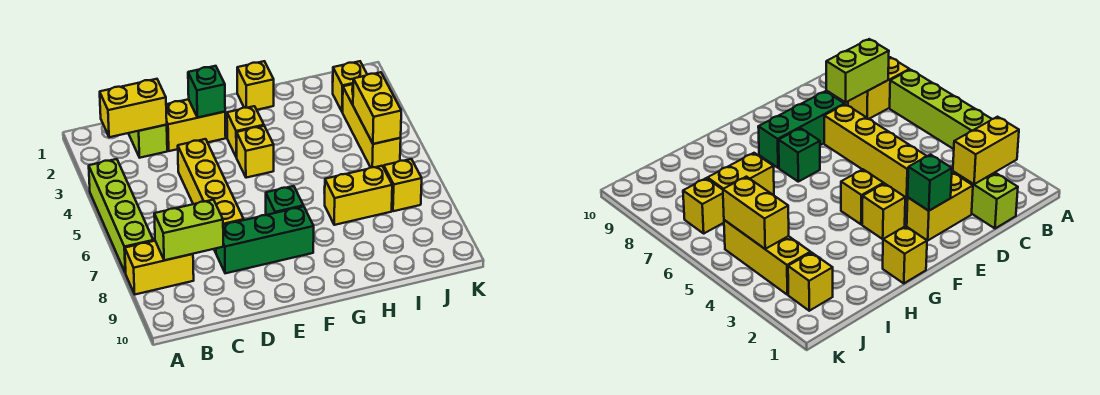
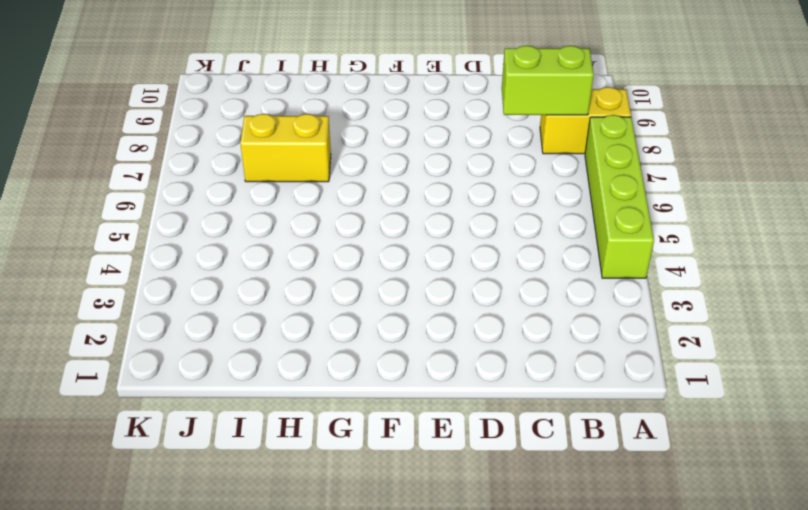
none -> lime brick C1:C2 level 1
none -> yellow brick D2:E2 level 1
none -> yellow brick D4:D7 level 1

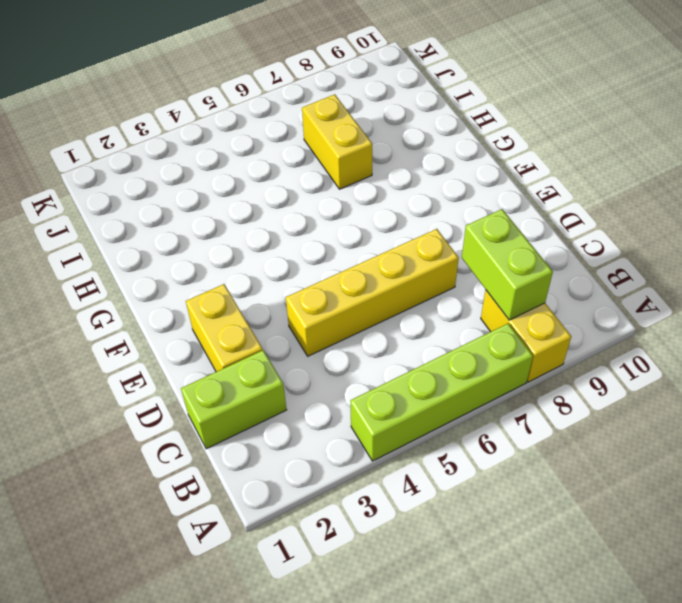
none -> green brick D8:F8 level 1
none -> yellow brick F3 level 1
none -> yellow brick F4 level 1

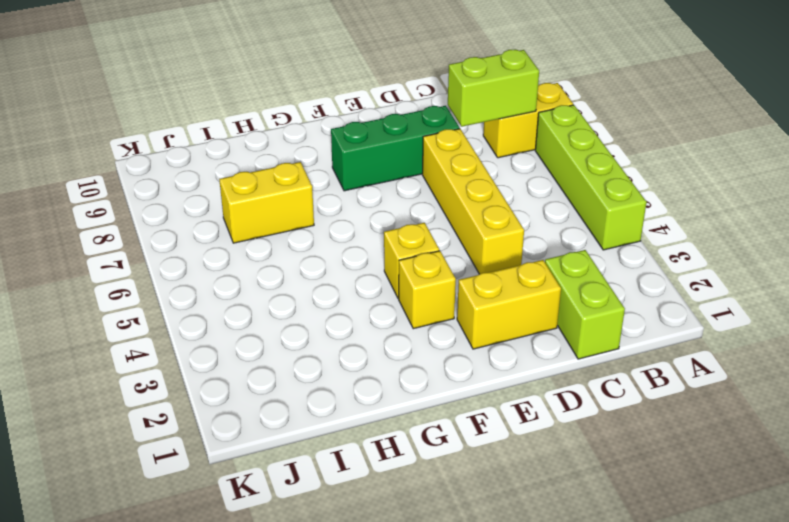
none -> green brick F7 level 1
none -> yellow brick G1 level 1
none -> yellow brick J2 level 1

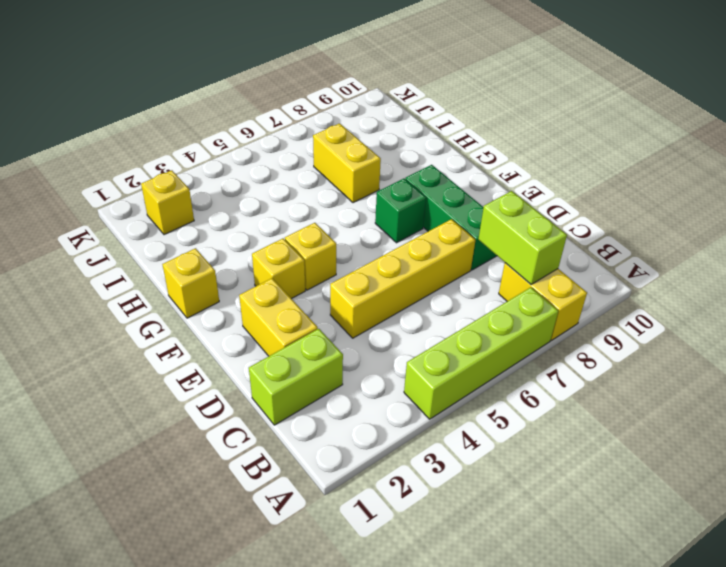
none -> yellow brick J3:J5 level 1
none -> yellow brick J7 level 1
none -> yellow brick B2:C2 level 2

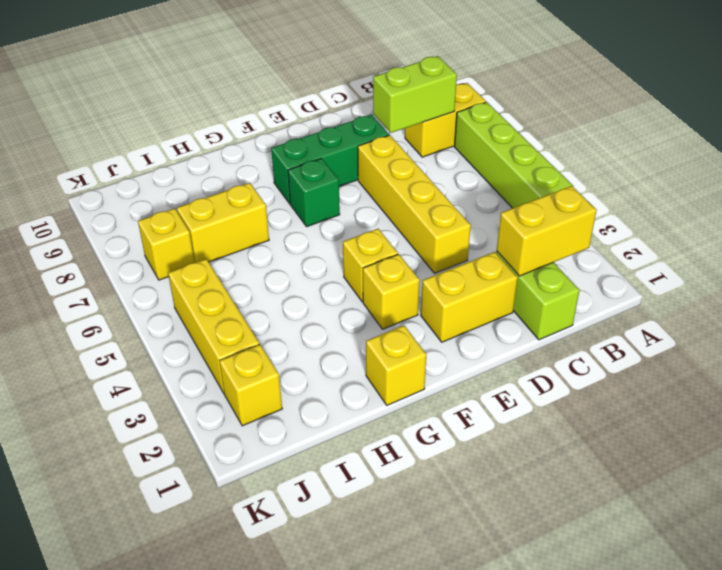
none -> green brick E2 level 2
none -> yellow brick J4:J5 level 2

